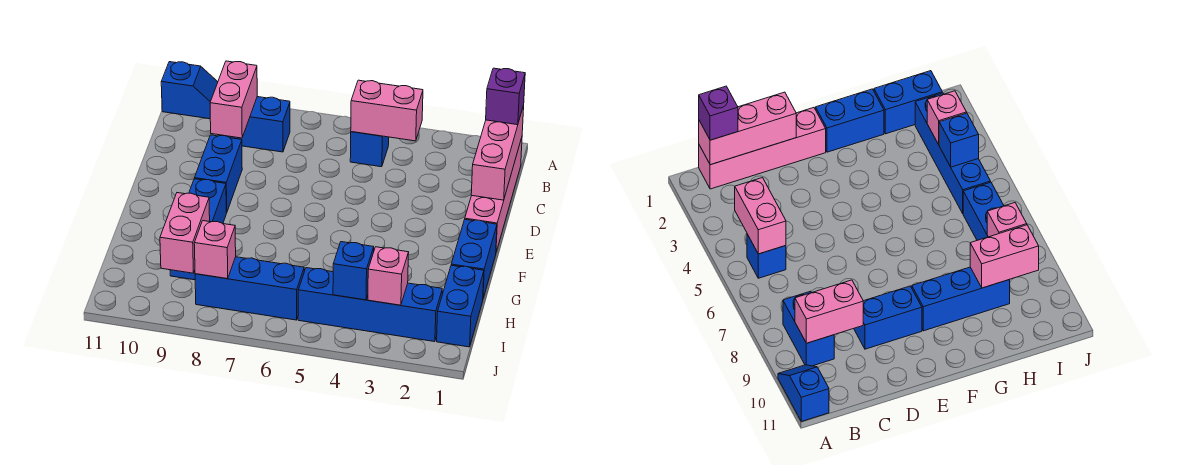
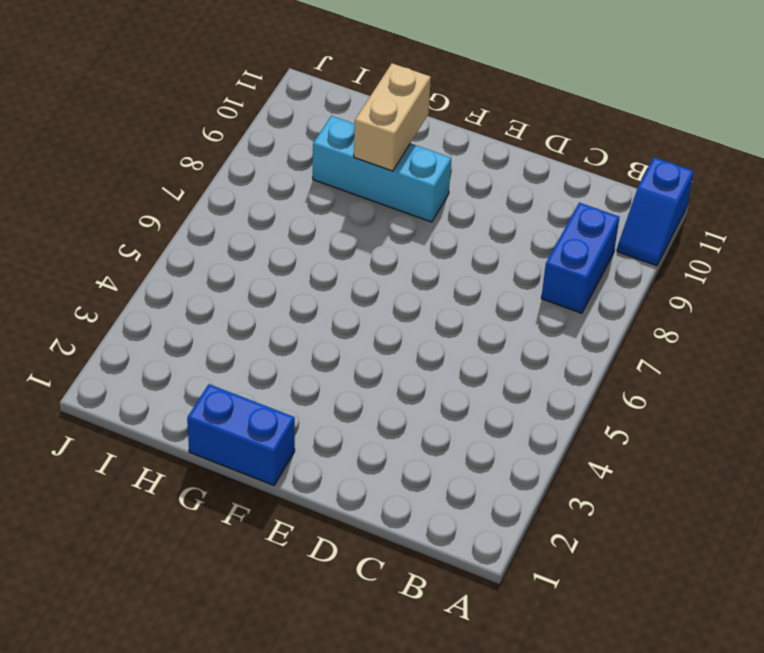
cyan brick F9:H9 level 1 -> blue brick F9:H9 level 1
tan brick G9:G10 level 2 -> none
none -> pink brick B1:E1 level 1
none -> blue brick B5 level 1
none -> blue brick D9:E9 level 1

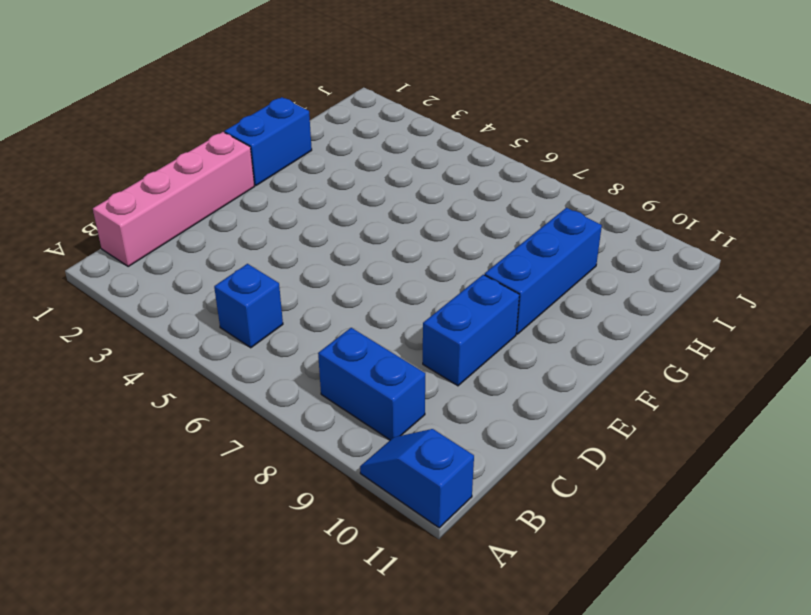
none -> blue brick H1:I1 level 1
none -> blue brick I2:I5 level 1
none -> blue brick I6:I8 level 1

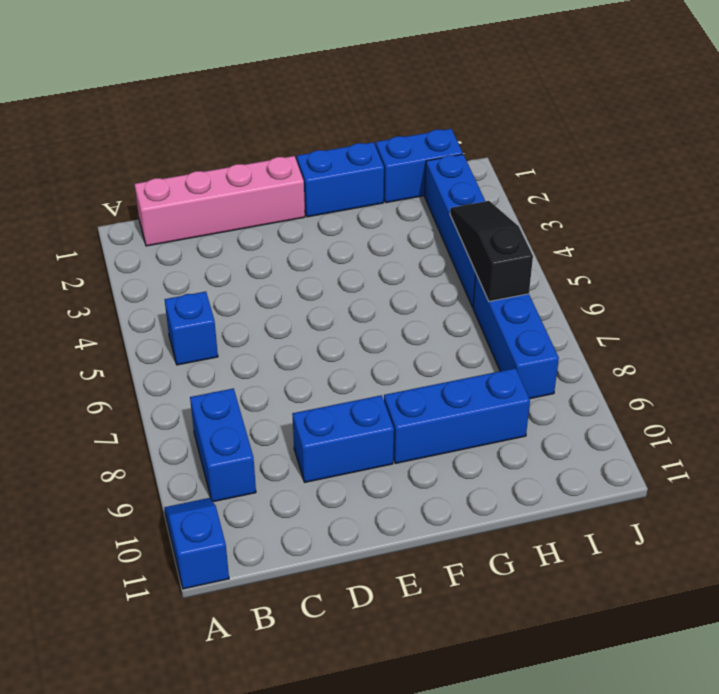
black slope I4:I6 level 2 top 6 -> blue brick I4 level 2
none -> pink brick B1:D1 level 2
none -> pink brick B4:B5 level 2
none -> pink brick B9:C9 level 2

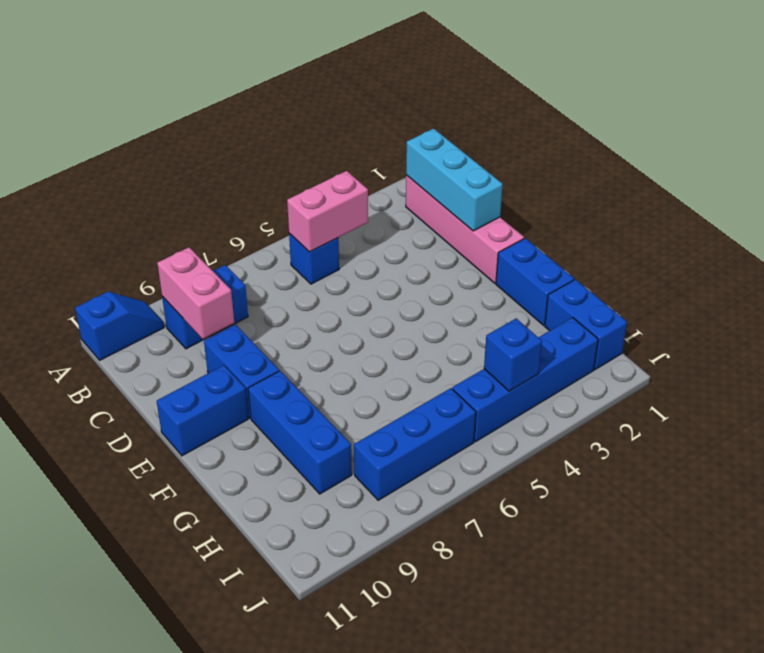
cyan brick B1:D1 level 2 -> pink brick B1:D1 level 2
blue brick E10:E11 level 1 -> none
none -> pink brick H9:I9 level 2
none -> pink brick I3 level 2
none -> pink brick I8 level 2

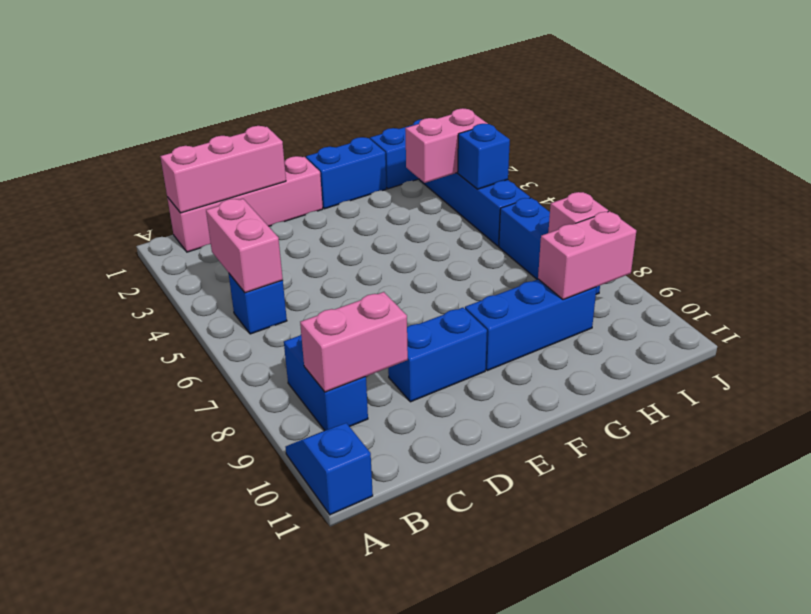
pink brick H3:I3 level 2 -> pink brick I3 level 2
none -> purple brick B1 level 3

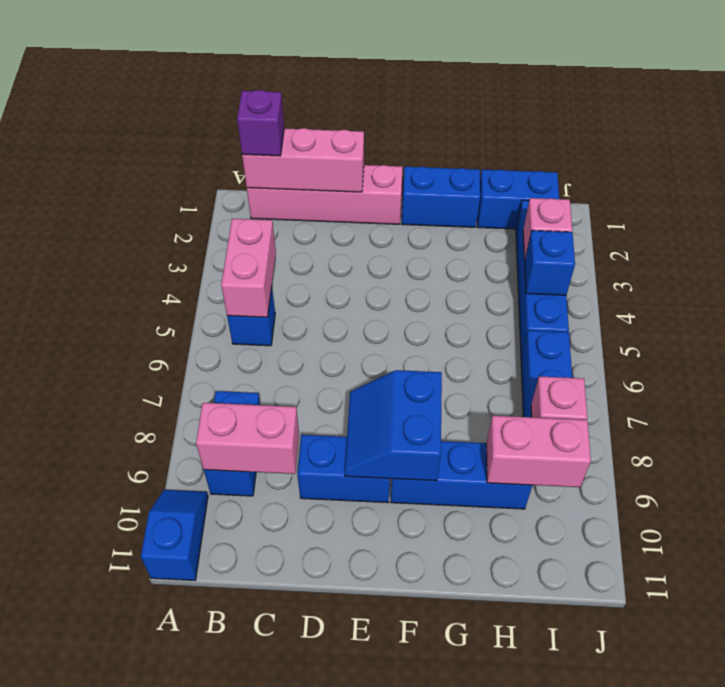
blue slope E8:F9 level 2 top F -> none

